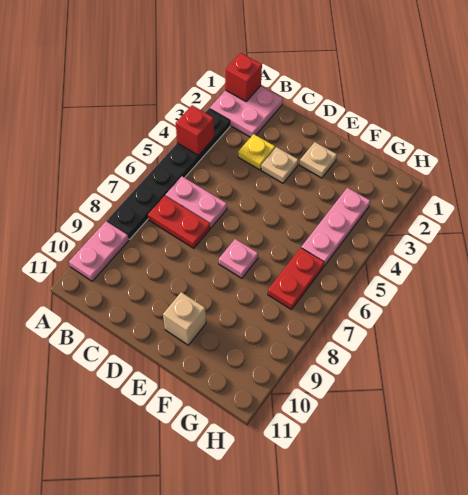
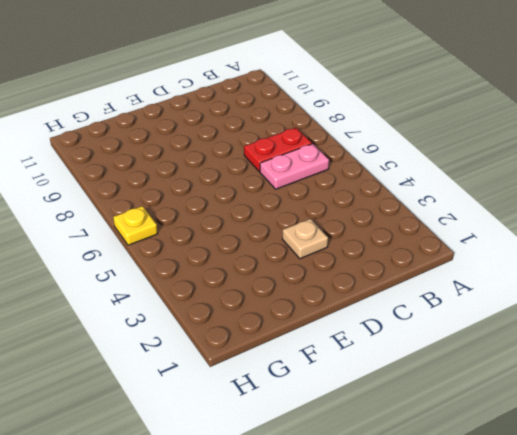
yellow plate H6 level 1 -> yellow plate C3 level 1
none -> pink plate A1:B2 level 1
none -> black plate A3:A8 level 1
none -> pink plate A9:A10 level 1

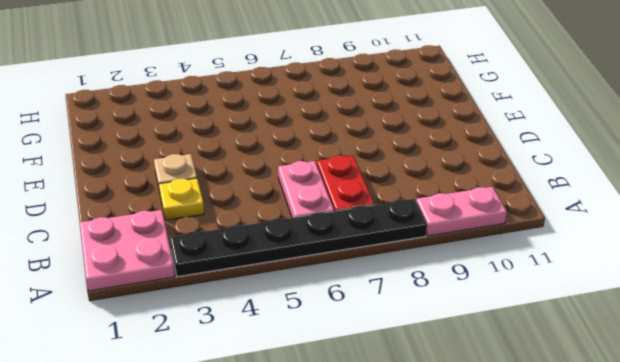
none -> tan plate E2 level 1
none -> pink plate E7 level 1
none -> tan brick E10 level 1

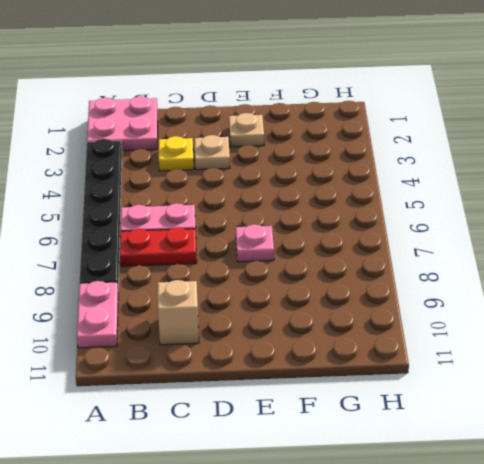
tan brick C10 level 1 -> tan brick E10 level 1
none -> pink plate G3:G5 level 1
none -> red plate G6:G7 level 1
none -> red brick A1 level 2

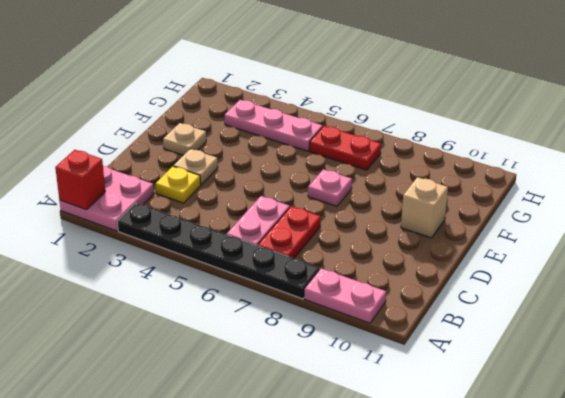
none -> red brick A4 level 2

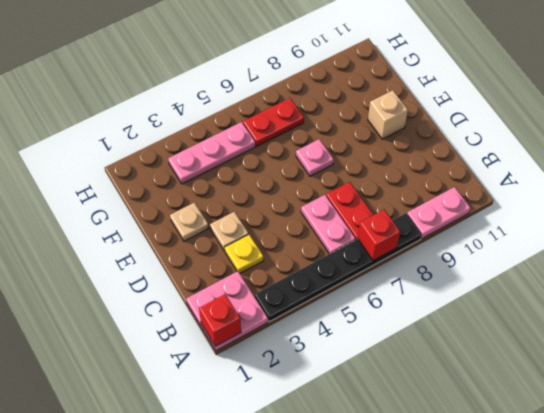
red brick A7 level 2 -> red brick A4 level 2

